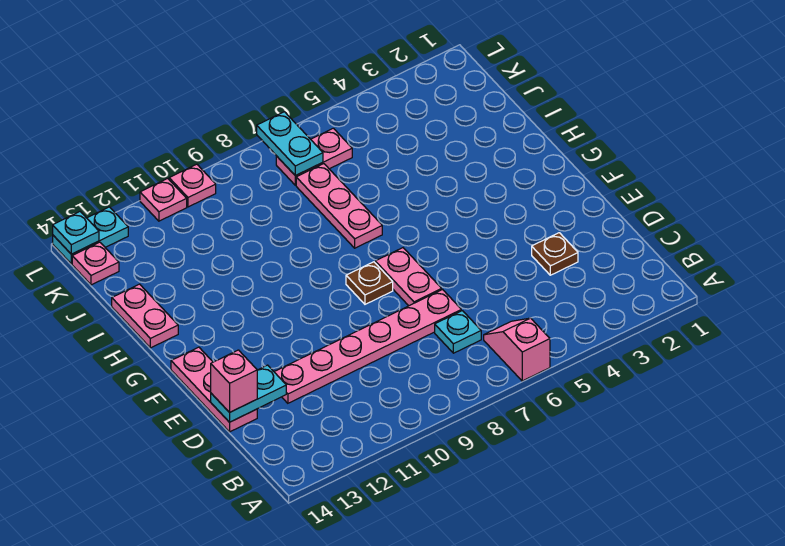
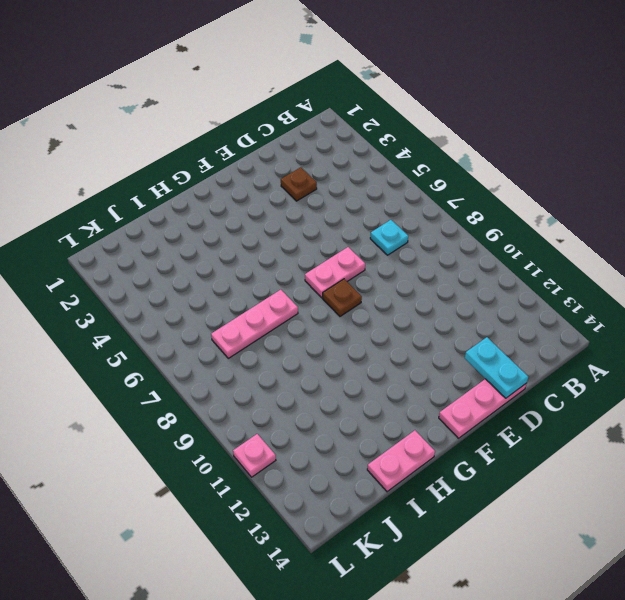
none -> pink slope A6:B6 level 1 top A
none -> pink plate D7:D12 level 1
none -> pink plate K6:K7 level 1

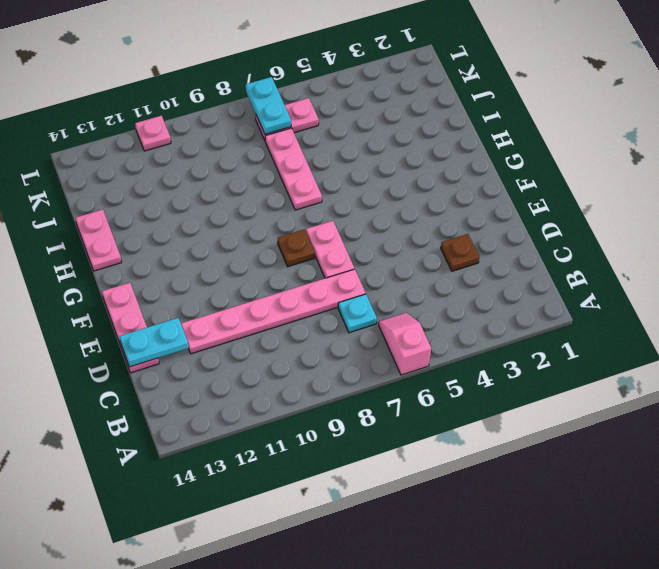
none -> pink plate K14 level 1
none -> pink plate L10 level 1
none -> cyan plate L13:L14 level 1

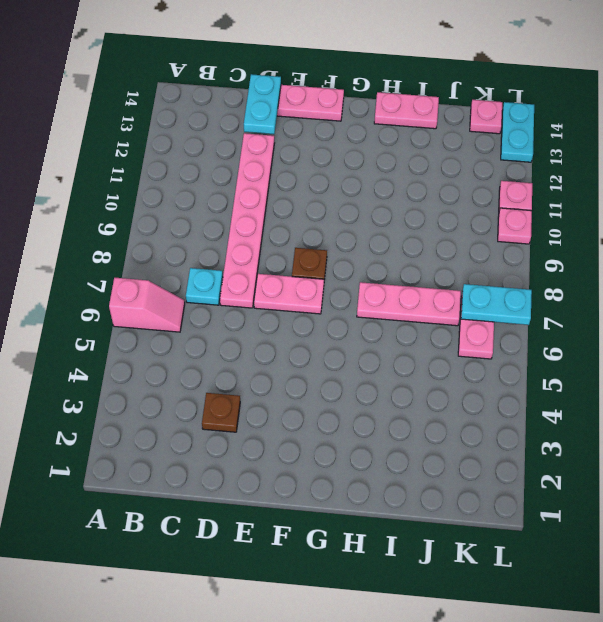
none -> cyan plate L14 level 2
none -> pink brick D14 level 3

